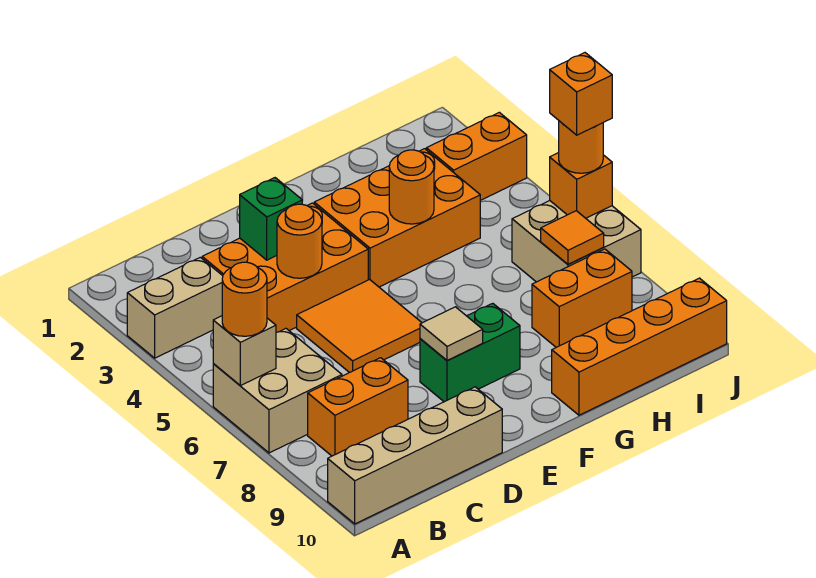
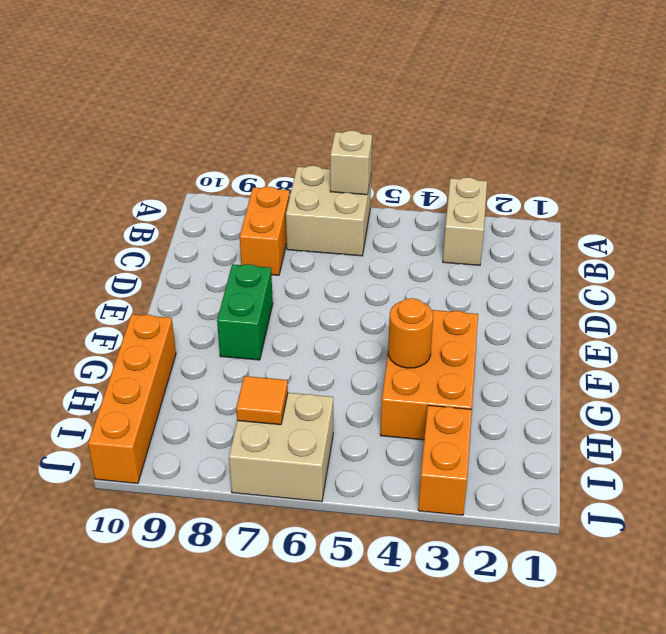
none -> tan brick A10:D10 level 1
none -> orange brick C3:E4 level 1
none -> orange tile D5:E6 level 1

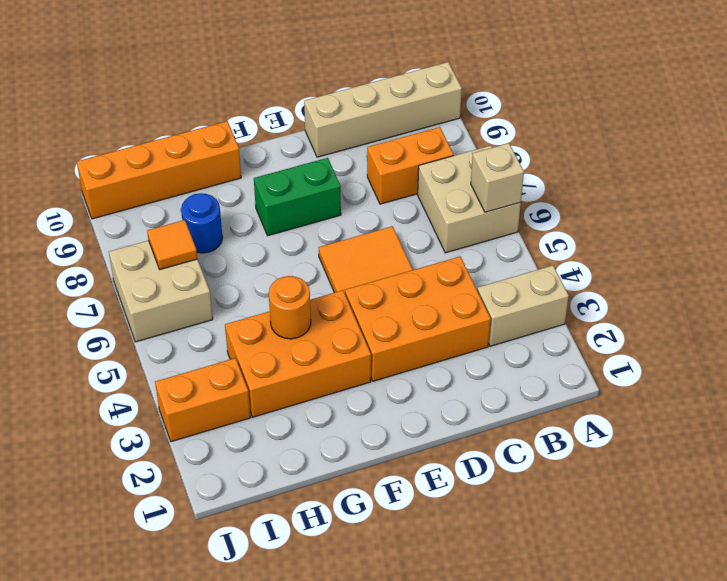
blue round brick H8 level 1 -> orange brick H8:I8 level 1
none -> green brick D3 level 2
none -> orange round brick D4 level 2
none -> tan tile E8 level 2

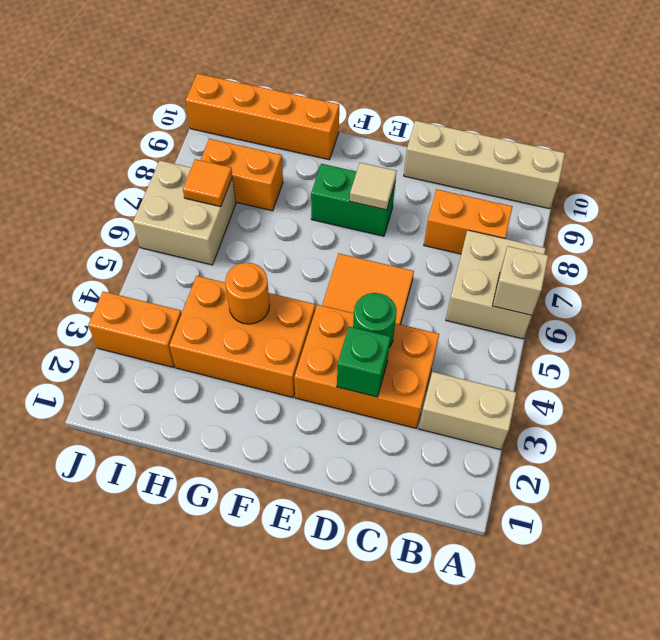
green round brick D4 level 2 -> orange round brick D4 level 2
none -> orange brick J6 level 2
none -> orange round brick A6 level 3
none -> orange round brick J6 level 3

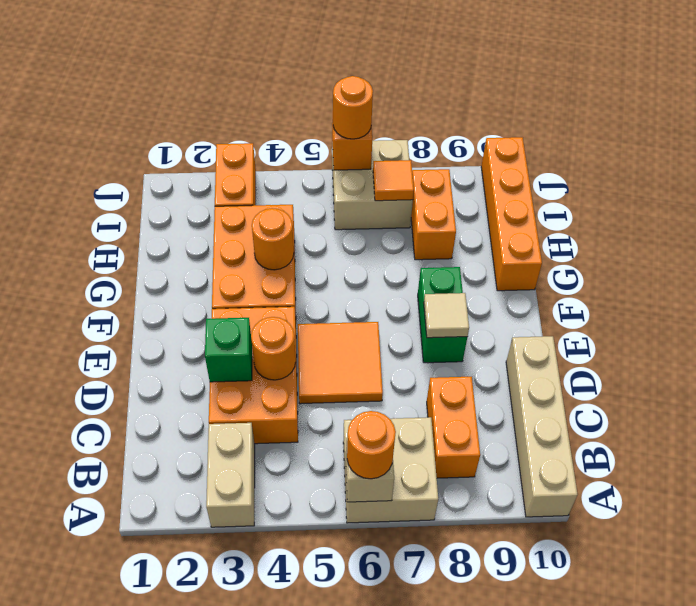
none -> orange brick J6 level 4

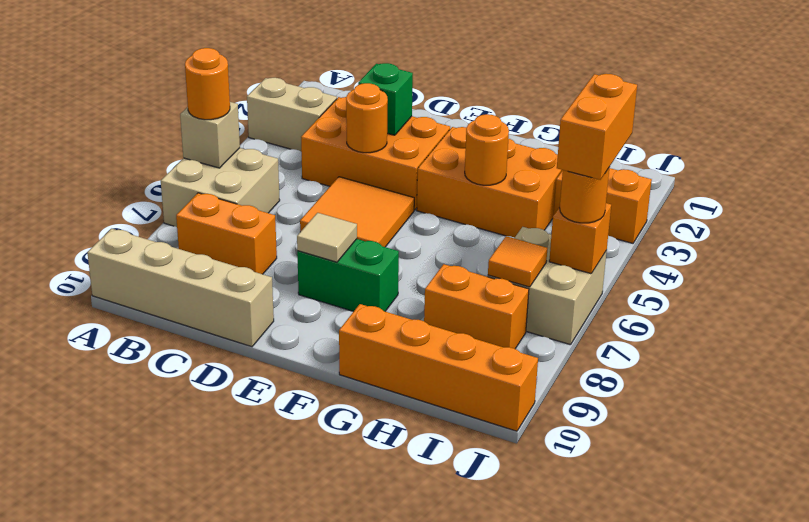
orange brick J5:J6 level 4 -> orange brick J6 level 4

